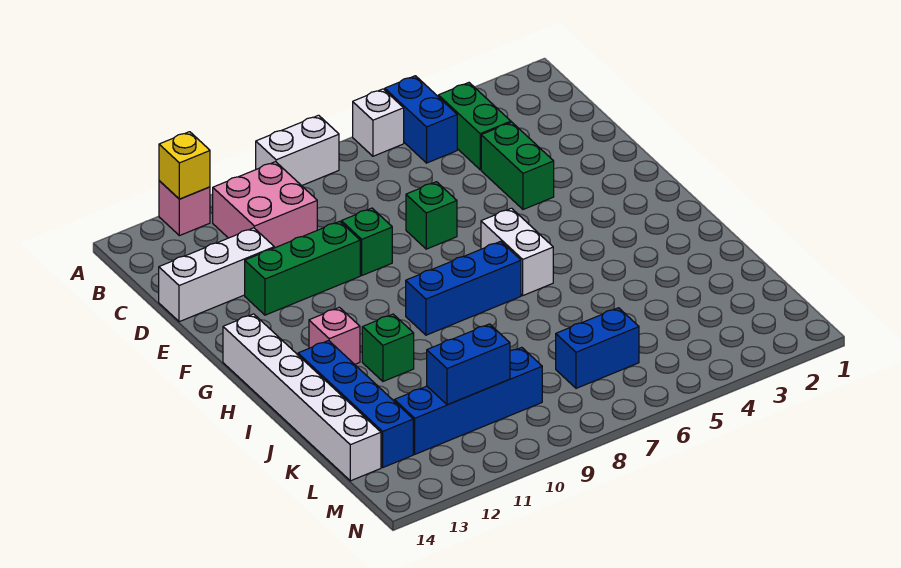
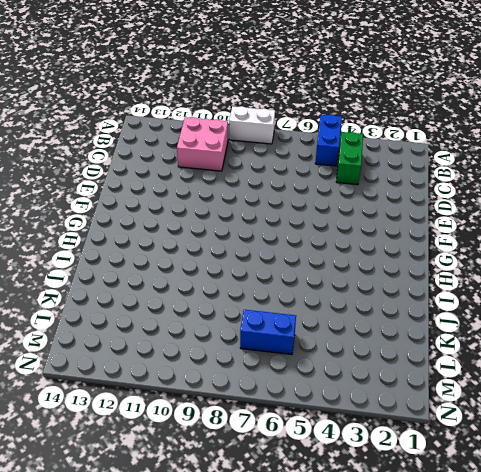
none -> white brick A6 level 1
none -> pink brick A12 level 1
none -> green brick D4:E4 level 1

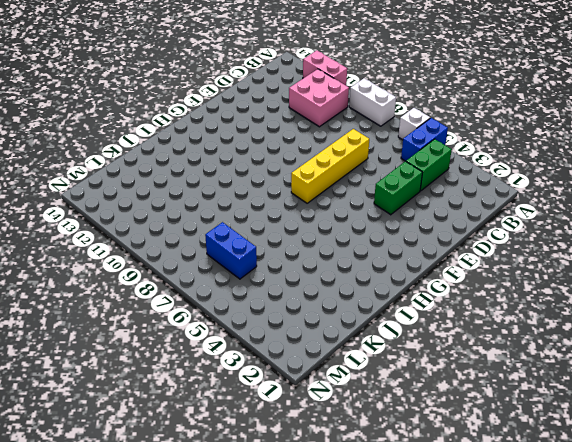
pink brick A11:A12 level 1 -> pink brick A12 level 1
yellow brick D7:G7 level 1 -> green brick E7 level 1
none -> white brick D12:D14 level 1
none -> green brick E9 level 1
none -> green brick E10:E12 level 1

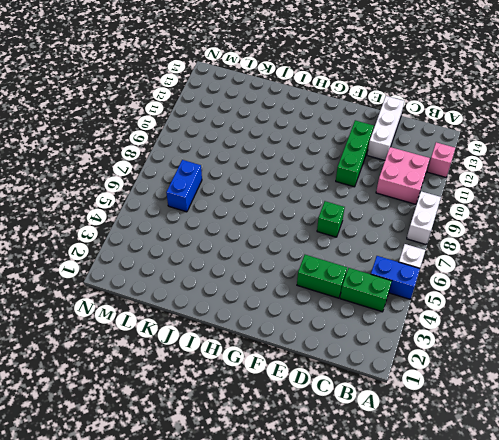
none -> green brick E9 level 1
none -> white brick G6:H6 level 1
none -> white brick G14:L14 level 1

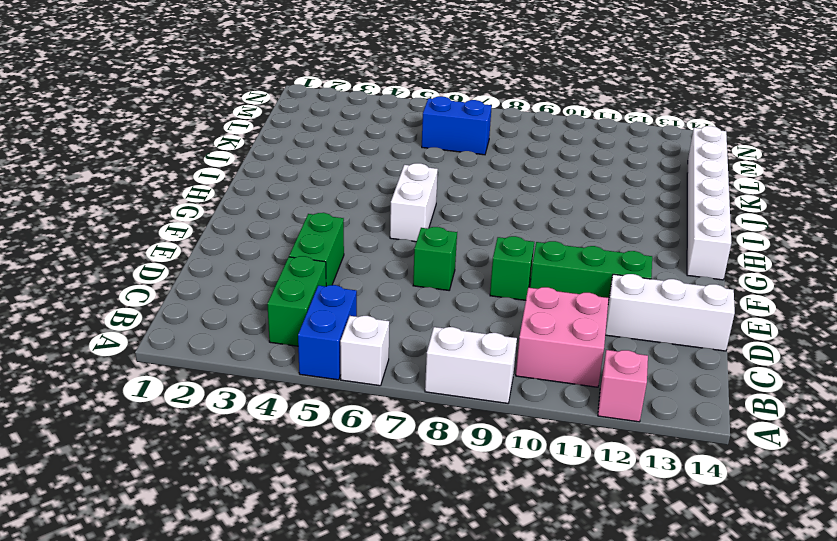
none -> blue brick H7:H9 level 1
none -> pink brick H12 level 1
none -> green brick I11 level 1

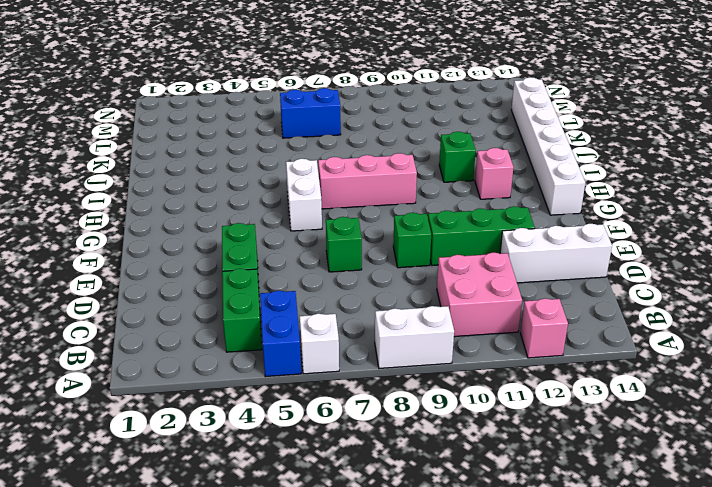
pink brick H7:H9 level 1 -> blue brick H7:H9 level 1
none -> blue brick I13:L13 level 1
none -> blue brick L9:L12 level 1
none -> yellow brick A12 level 2

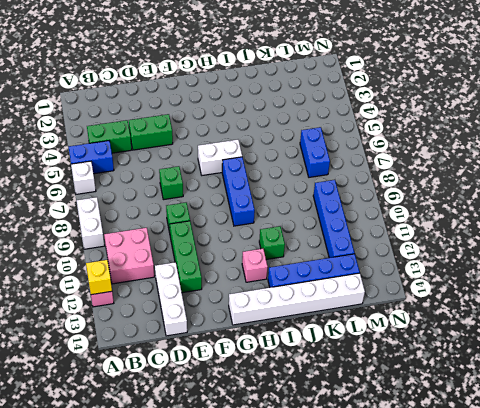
none -> blue brick L10:L11 level 2

